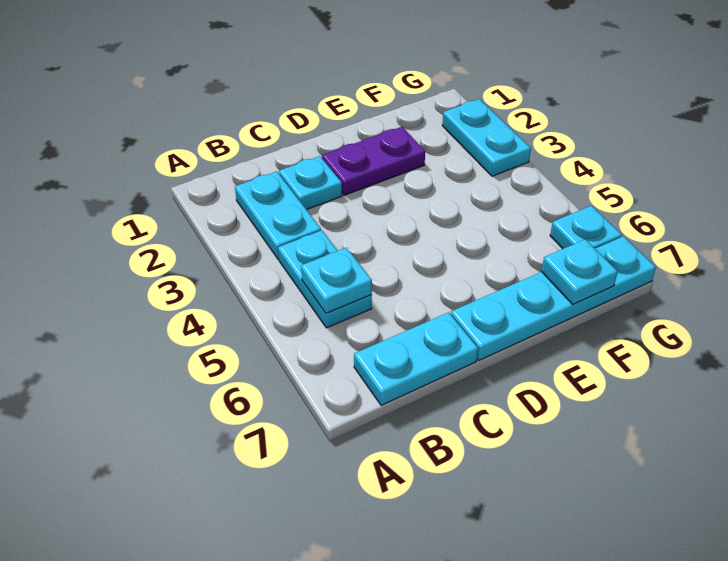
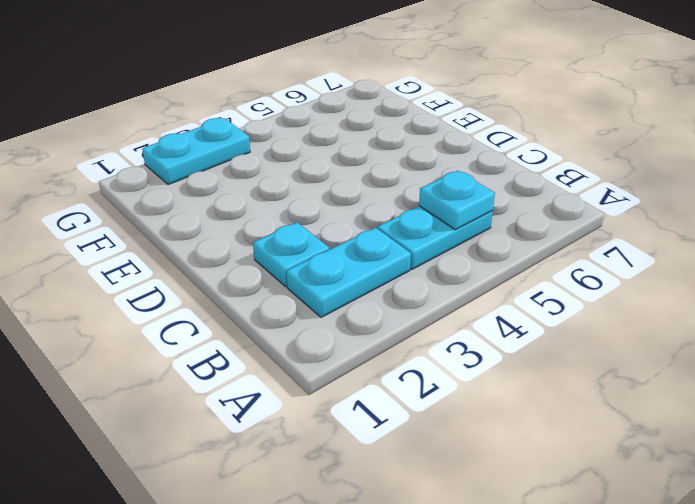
none -> cyan plate B7:C7 level 1
none -> purple plate D2:E2 level 1

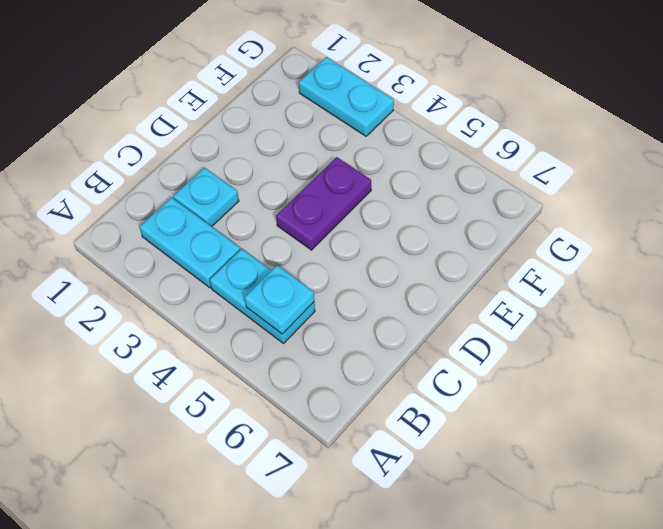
purple plate D4:E4 level 1 -> purple plate D2:E2 level 1
none -> cyan plate B7:C7 level 1
none -> cyan plate D7:G7 level 1

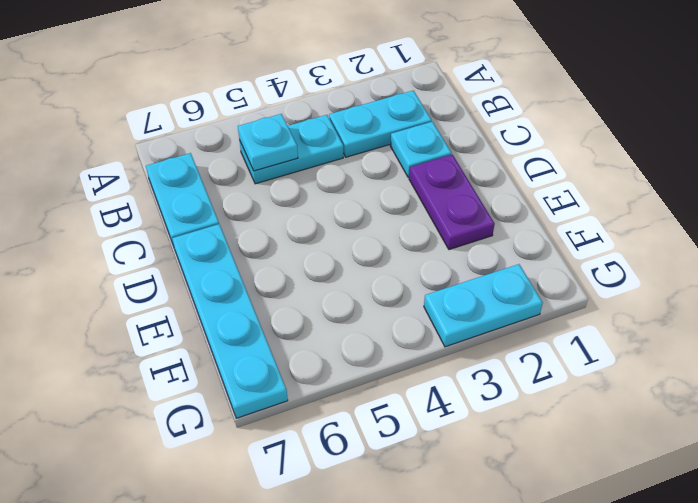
none -> cyan plate G6 level 1
none -> cyan plate F7 level 2

